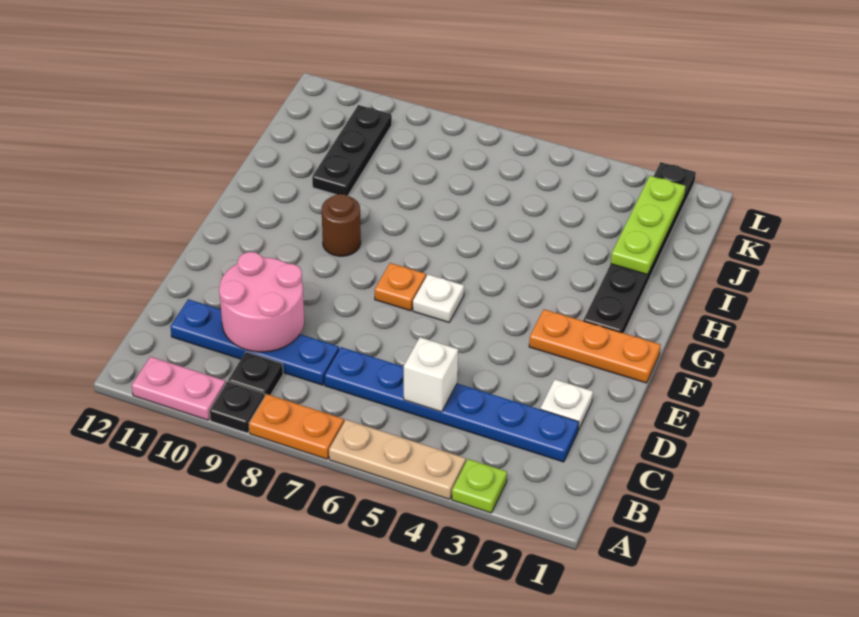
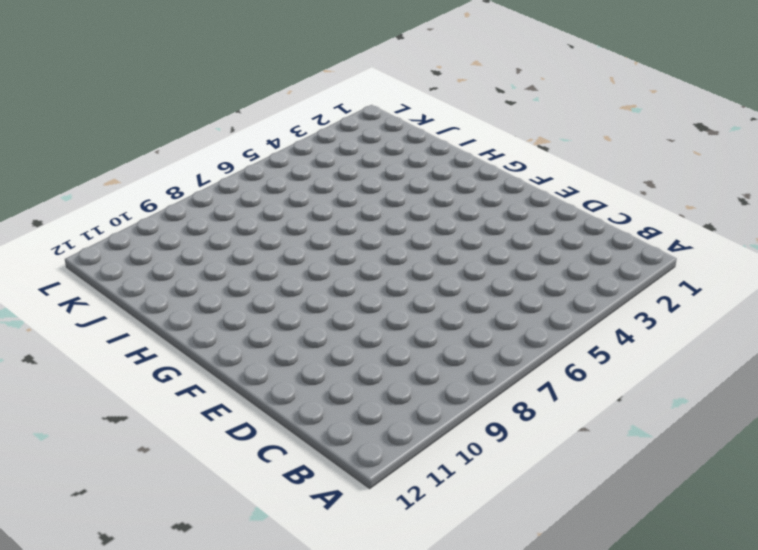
none -> lime plate A3 level 1
none -> tan plate A4:A6 level 1
none -> orange plate A7:A8 level 1

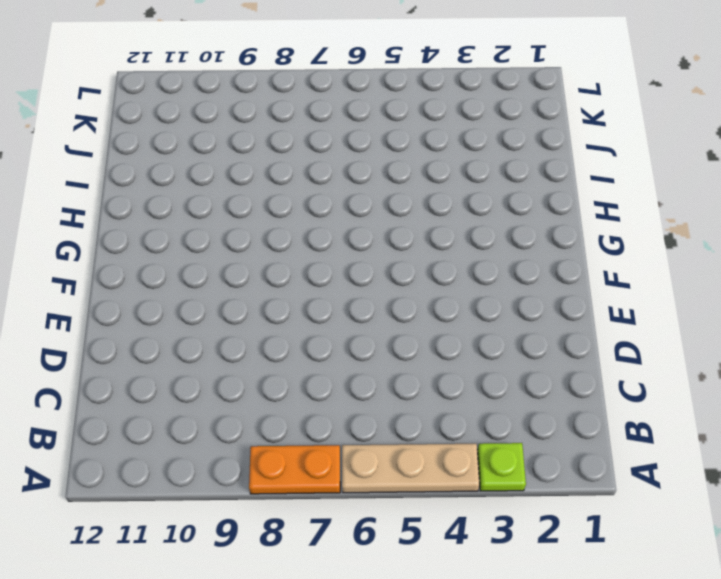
none -> black plate A9 level 1
none -> pink plate A10:A11 level 1
none -> black plate B9 level 1

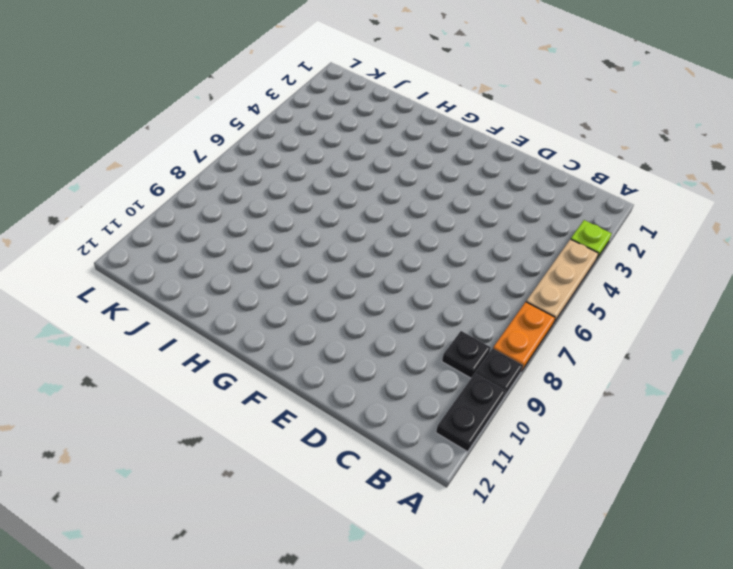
black plate A10:A11 level 1 -> pink plate A10:A11 level 1
none -> blue plate C2:C7 level 1
none -> blue plate C8:C11 level 1
none -> white plate D2 level 1

